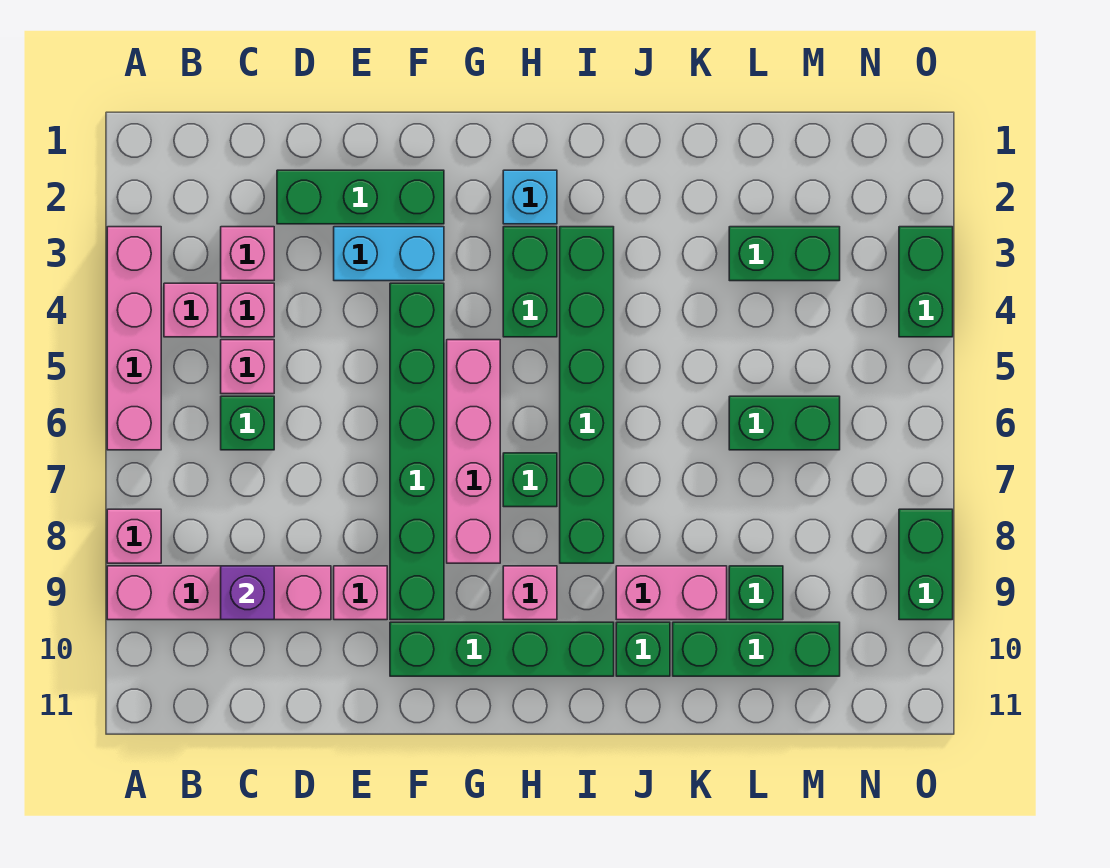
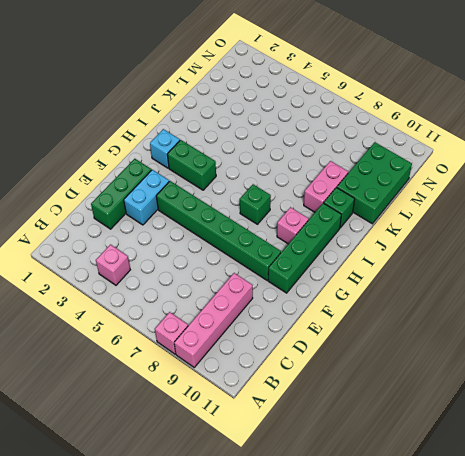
green brick K10:M11 level 1 -> green brick K10:M10 level 1
none -> pink brick A3:A6 level 1
none -> pink brick C3 level 1
none -> pink brick C4 level 1

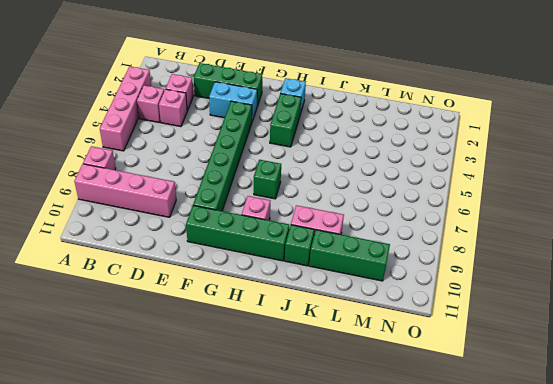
none -> pink brick C5 level 1
none -> green brick C6 level 1
none -> pink brick E9 level 1

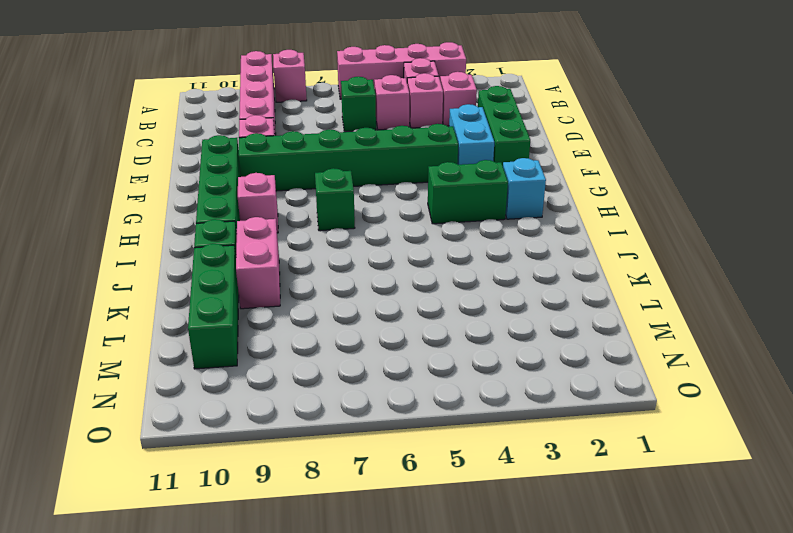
none -> pink brick G5:G8 level 1
none -> green brick I3:I8 level 1
none -> green brick L3:M3 level 1

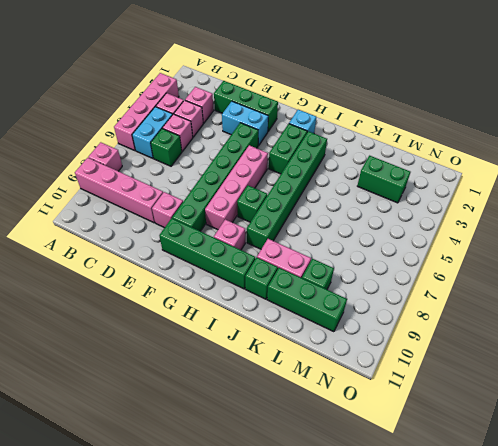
cyan brick B5:B6 level 1 -> none
none -> green brick L6:M6 level 1
none -> green brick O3:O4 level 1
none -> green brick O8:O9 level 1

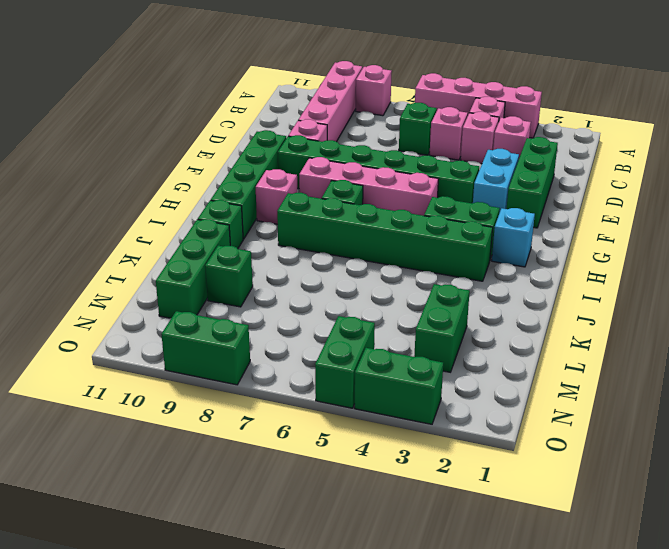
green brick N5:O5 level 1 -> green brick L6:M6 level 1
none -> pink brick J9:K9 level 1
none -> purple brick C9 level 2

